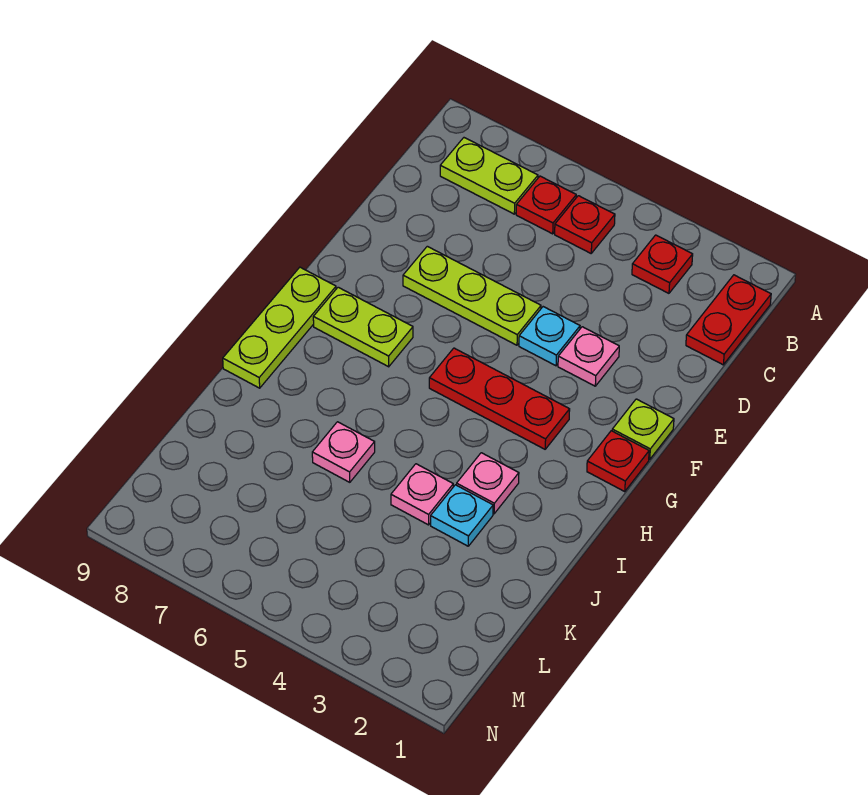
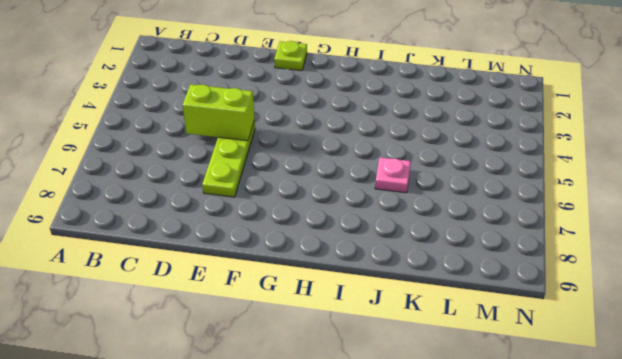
lime brick D5:E5 level 2 -> none
none -> red plate B1:C1 level 1
none -> red plate B3 level 1
none -> red plate B5 level 1

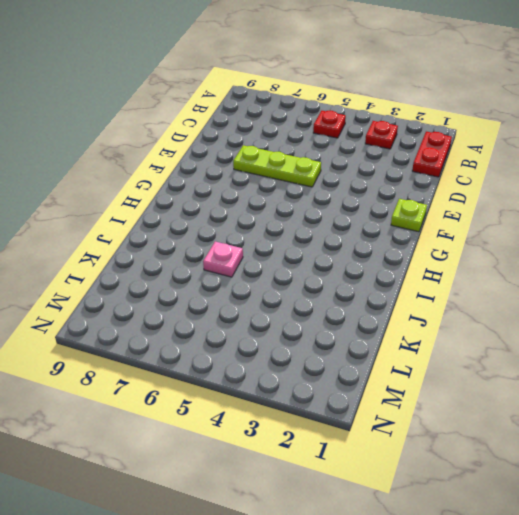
none -> red plate B6 level 1
none -> lime plate B7:B8 level 1
none -> pink plate E3 level 1

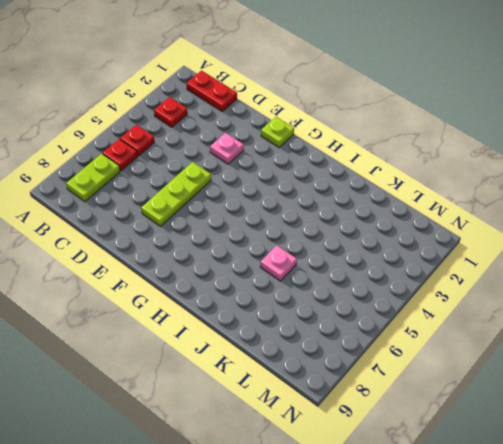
none -> cyan plate E4 level 1
none -> red plate G1 level 1
none -> red plate G3:G5 level 1

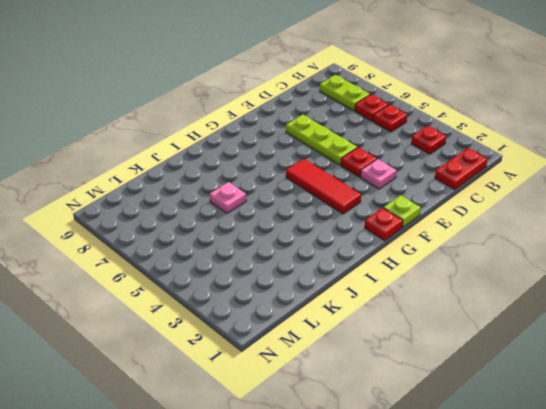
red plate E4 level 1 -> cyan plate E4 level 1
red tile G3:G5 level 1 -> red plate G3:G5 level 1
none -> lime plate G7:G8 level 1
none -> lime plate G9:I9 level 1
none -> pink plate I3 level 1

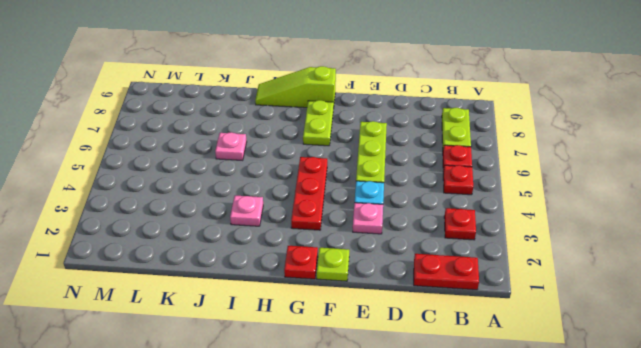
lime slope G9:I9 level 1 top G -> lime plate G9:I9 level 1
none -> cyan plate J3 level 1
none -> pink plate J4 level 1

